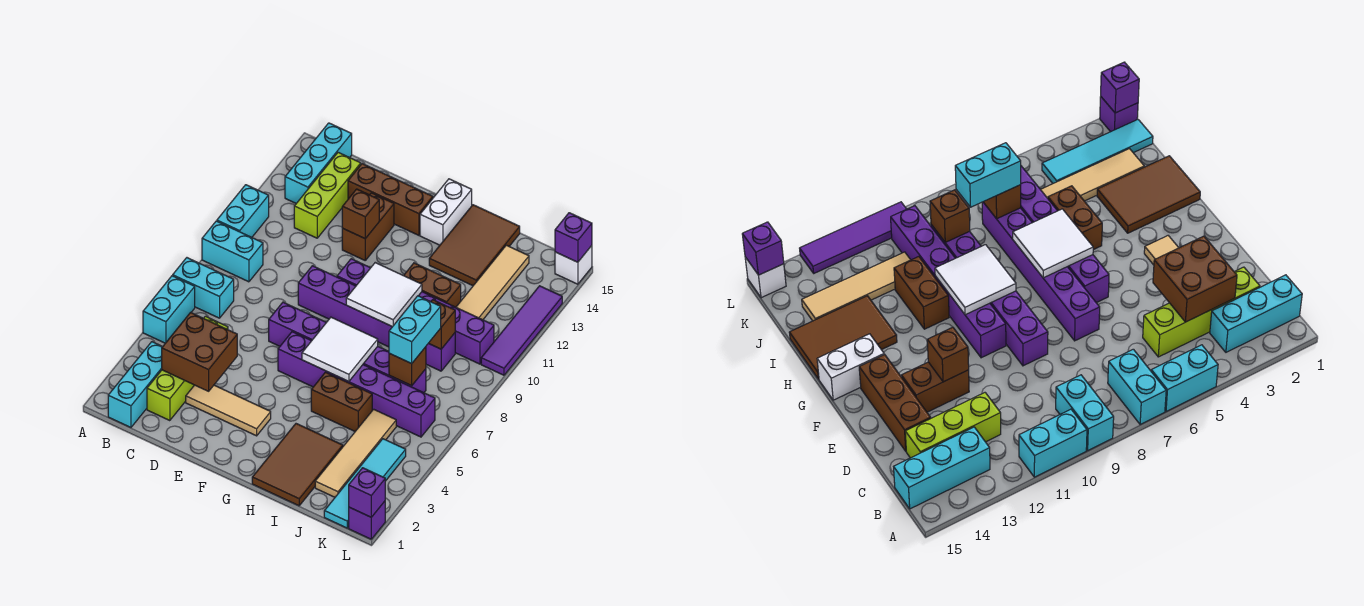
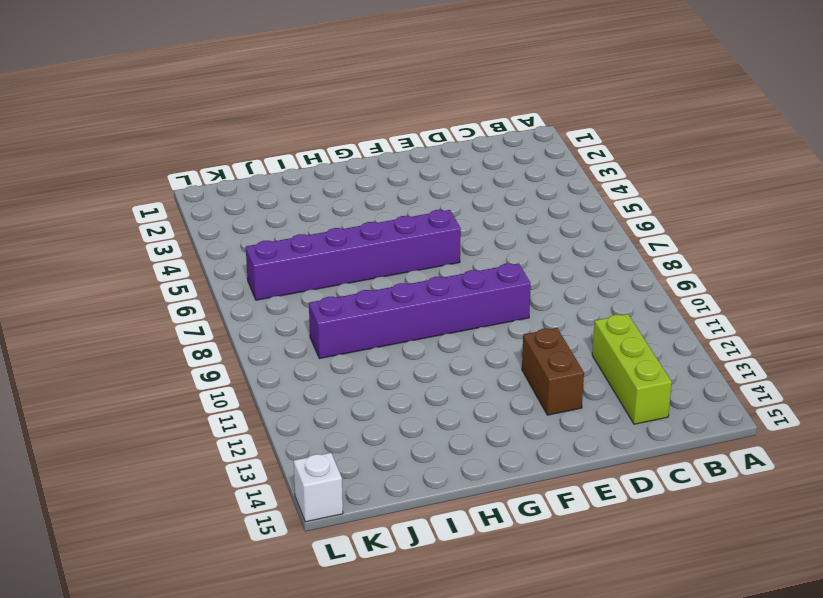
none -> cyan brick A5:A6 level 1
none -> cyan brick A7:B7 level 1
none -> cyan brick A9:B9 level 1
none -> cyan brick A10:A11 level 1

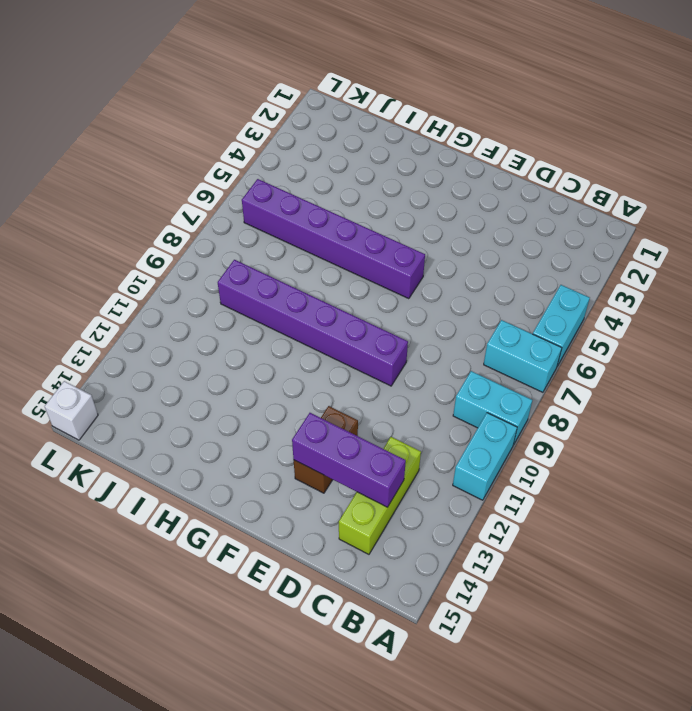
purple brick C13:E13 level 2 -> none
none -> cyan brick B1:B3 level 1
none -> cyan brick B13:B15 level 1
none -> lime brick C2:C5 level 1
none -> tan tile D3:F3 level 1

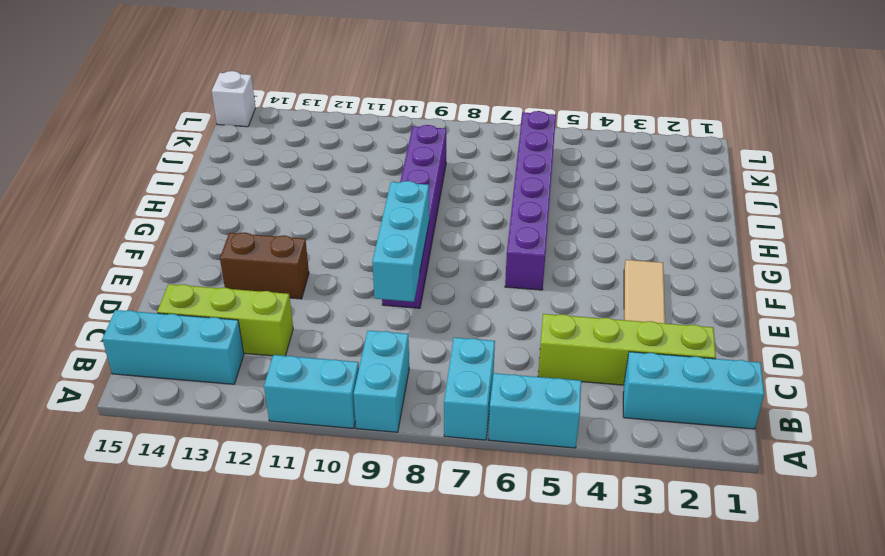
cyan brick D9:F9 level 2 -> none
none -> brown brick D14:F14 level 1
none -> purple brick E7:J7 level 1
none -> purple brick F10:K10 level 1
none -> white brick G14:G15 level 1

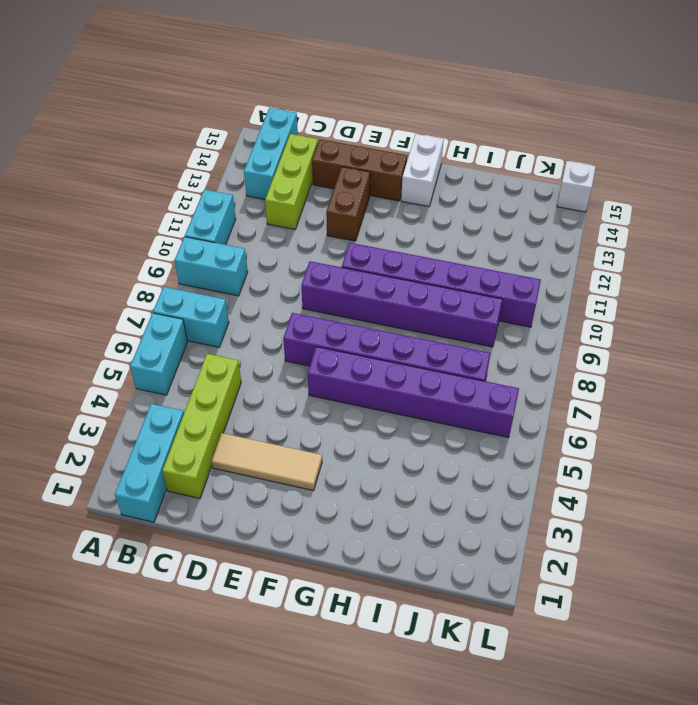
none -> brown tile H1:I3 level 1
none -> brown brick H5:I5 level 1
none -> brown brick H11:I11 level 1
none -> brown tile H13:I15 level 1

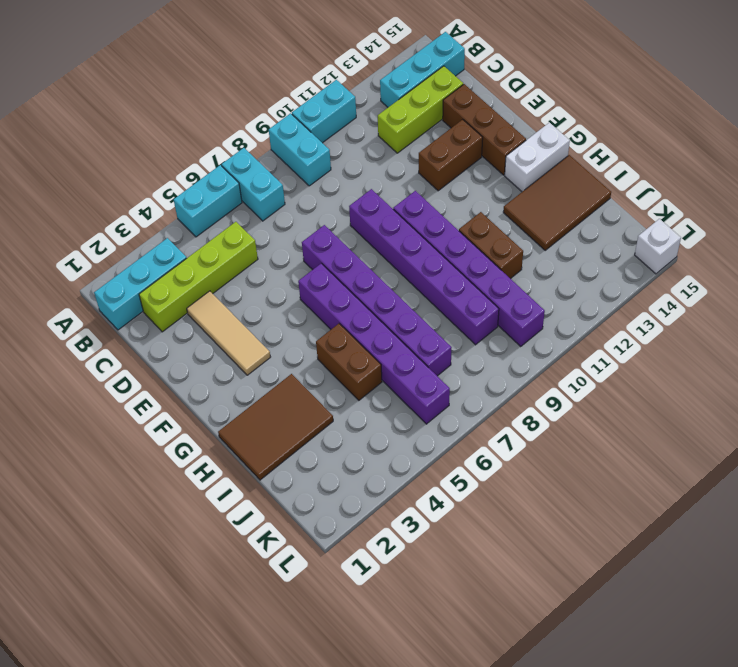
none -> tan tile J2:J5 level 1
none -> tan tile J11:J14 level 1
none -> cyan tile K1:K4 level 1
none -> purple brick L1 level 1

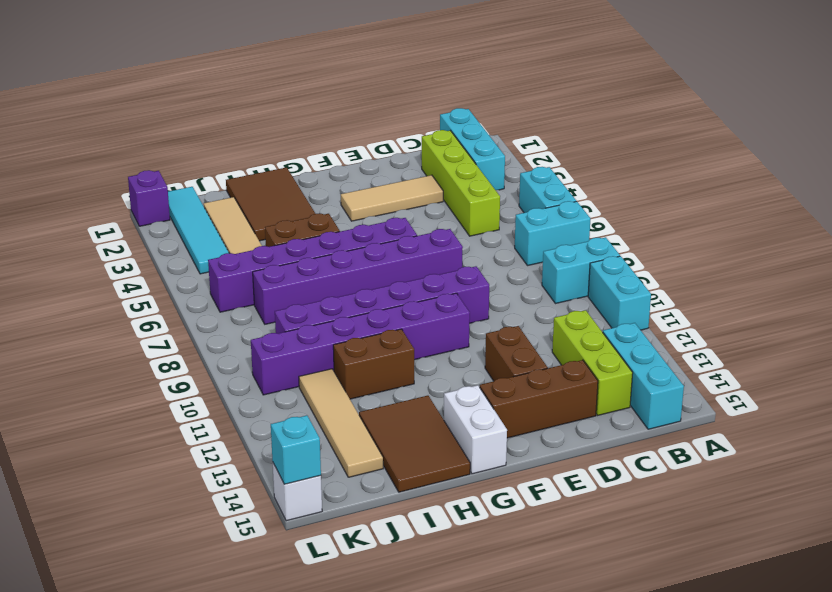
cyan brick L15 level 2 -> purple brick L15 level 2
none -> purple tile L10:L13 level 1
none -> brown brick C3:D4 level 2
none -> brown brick E12 level 2
none -> white tile G6:H7 level 2

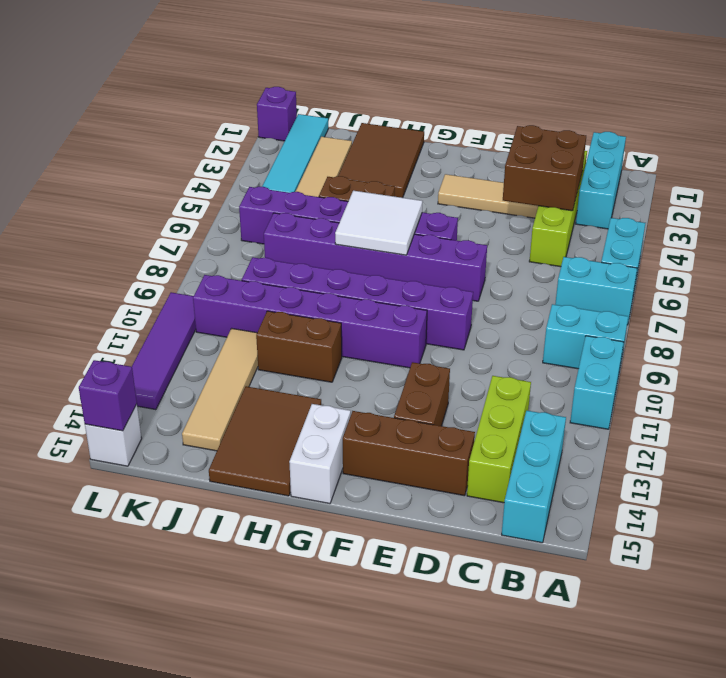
none -> brown brick E12 level 2
none -> white tile G9:H10 level 2
none -> brown brick J7 level 2
none -> brown brick J9 level 2

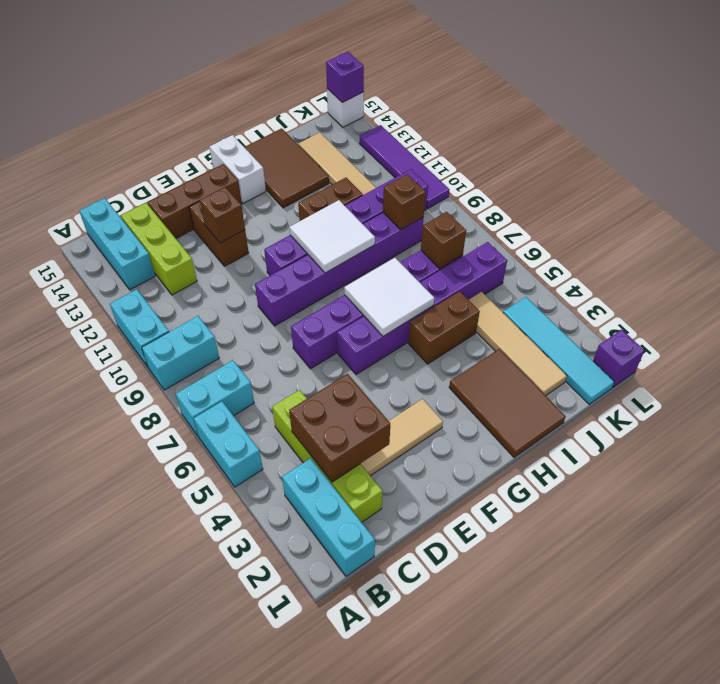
none -> purple brick L1 level 2
none -> cyan brick J7:J8 level 3

